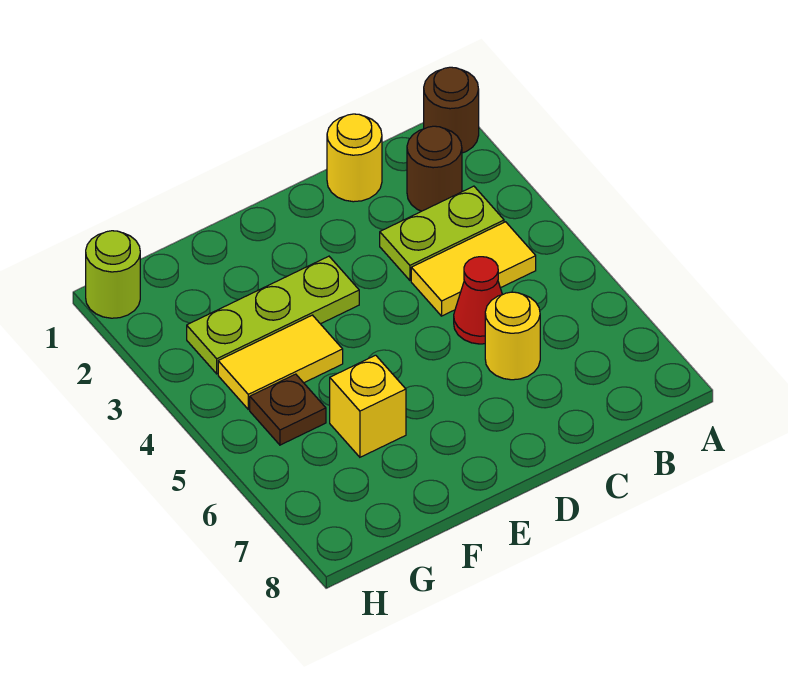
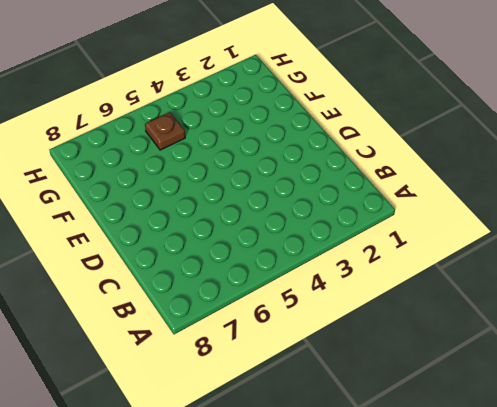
none -> brown round brick A1 level 1
none -> brown round brick B2 level 1
none -> lime plate B3:C3 level 1

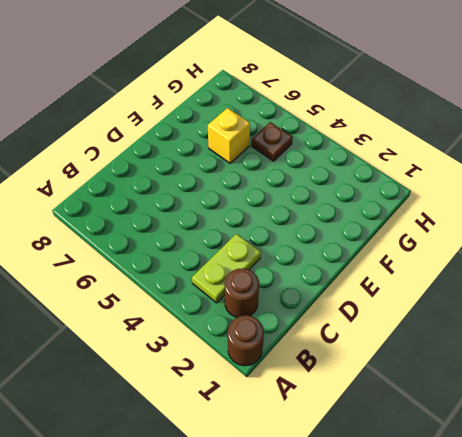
none -> yellow tile B4:C4 level 1
none -> yellow round brick C1 level 1
none -> red cone C5 level 1

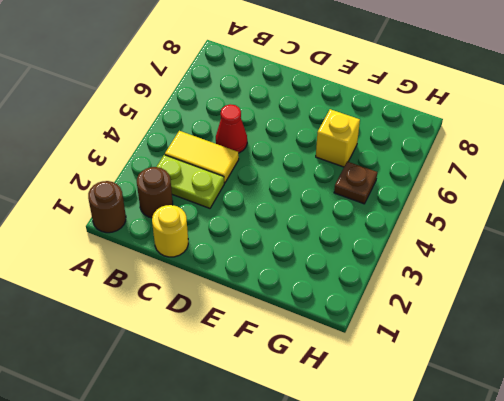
none -> yellow round brick C6 level 1
none -> lime plate E3:G3 level 1
none -> yellow tile F4:G4 level 1

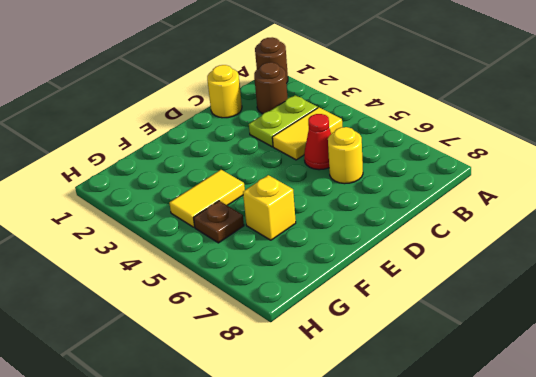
none -> lime plate E3:G3 level 1
none -> lime round brick H1 level 1

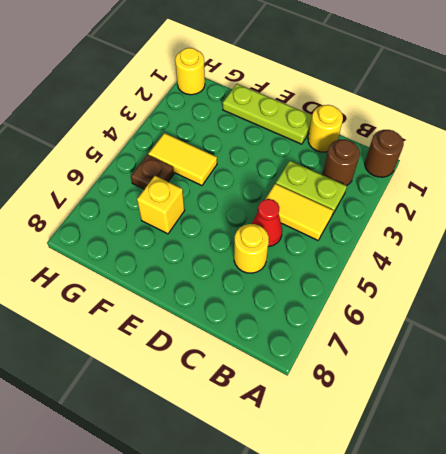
lime plate D1:F1 level 1 -> lime plate E3:G3 level 1
yellow round brick H1 level 1 -> lime round brick H1 level 1

